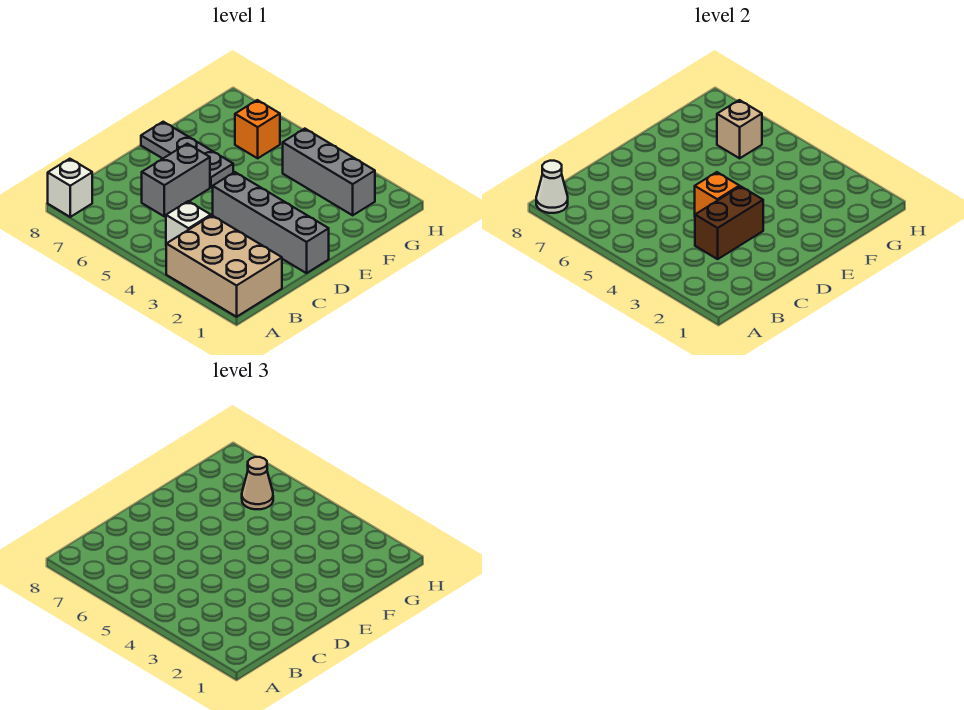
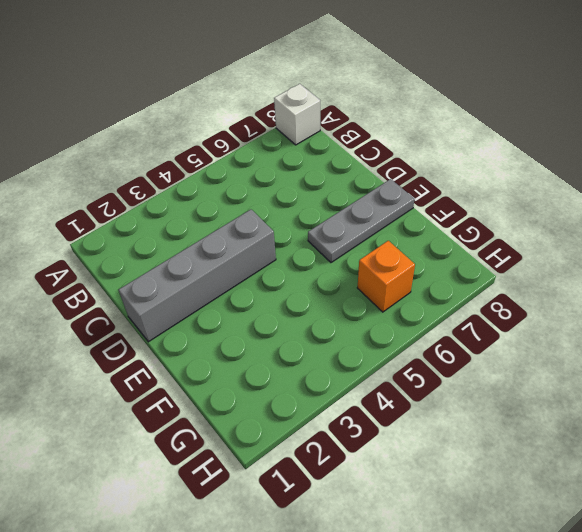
none -> tan brick A1:B3 level 1
none -> white brick B4 level 1
none -> grey brick C6:D6 level 1

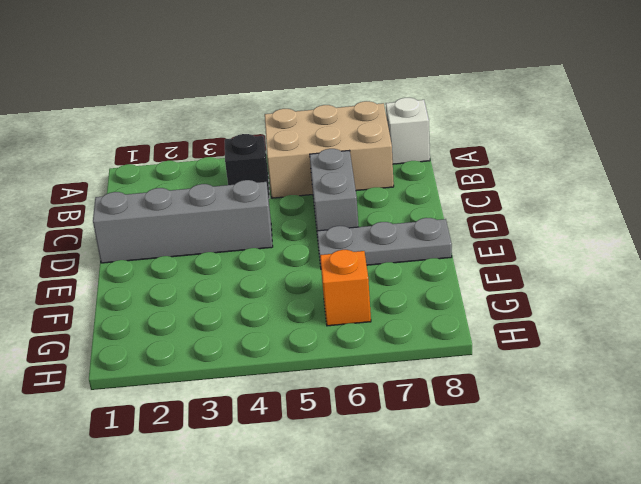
tan brick A5:B7 level 1 -> tan brick A1:B3 level 1
black brick B4 level 1 -> white brick B4 level 1
none -> grey brick G2:G4 level 1
none -> white cone A8 level 2
none -> brown brick C3:D3 level 2

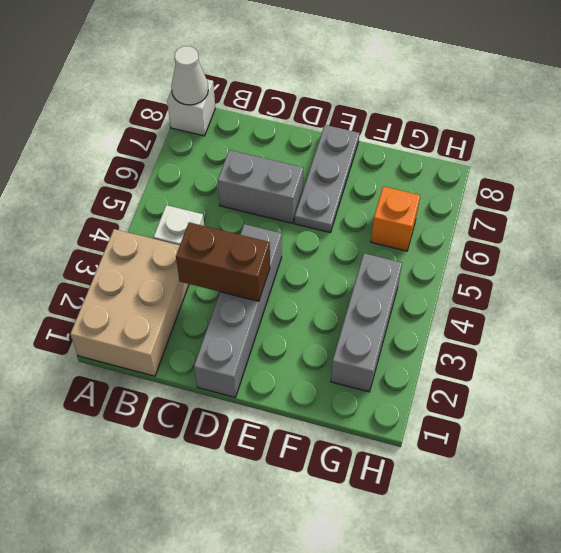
none -> orange brick D4 level 2
none -> tan brick G6 level 2
none -> tan cone G6 level 3

